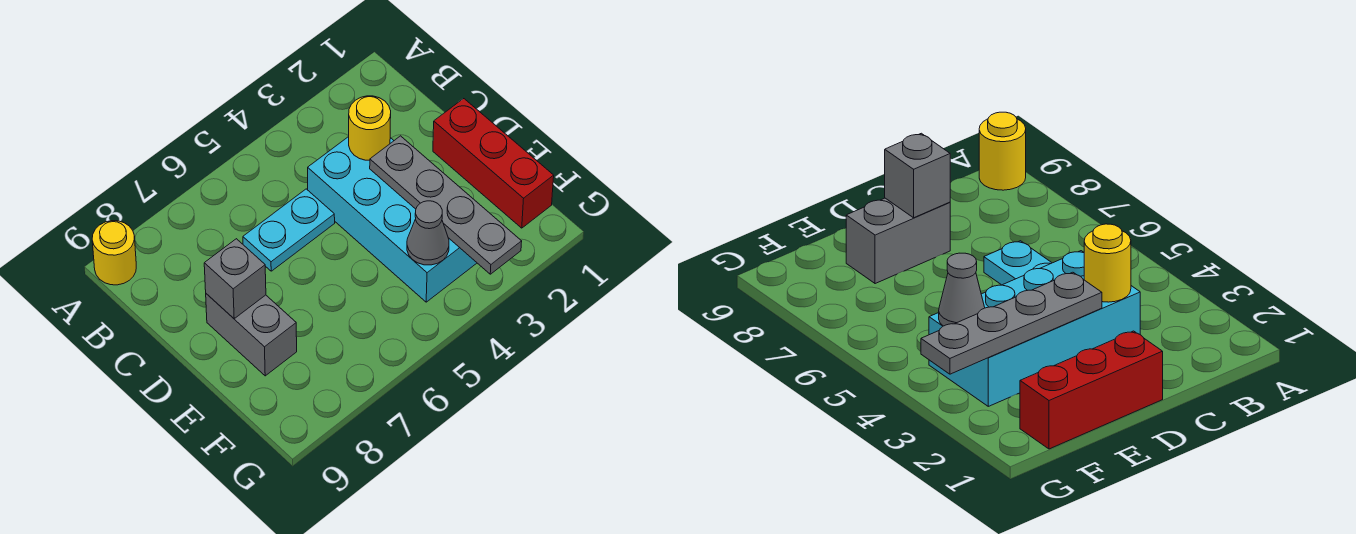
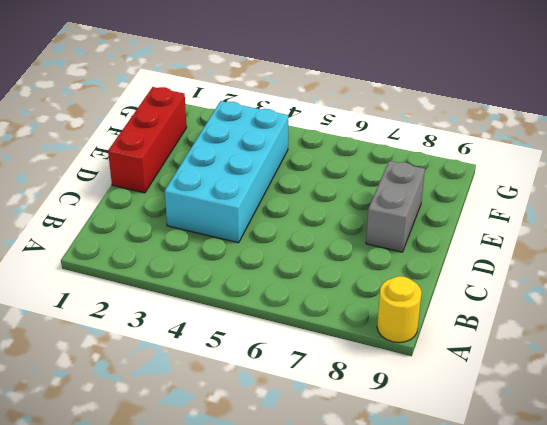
none -> cyan plate C5:C6 level 1
none -> yellow round brick C3 level 2

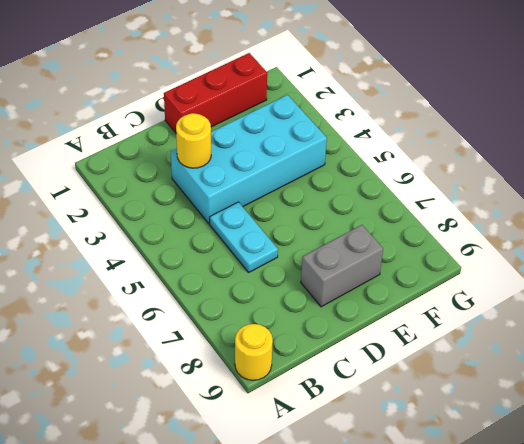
none -> grey plate D3:G3 level 2
none -> grey brick D8 level 2

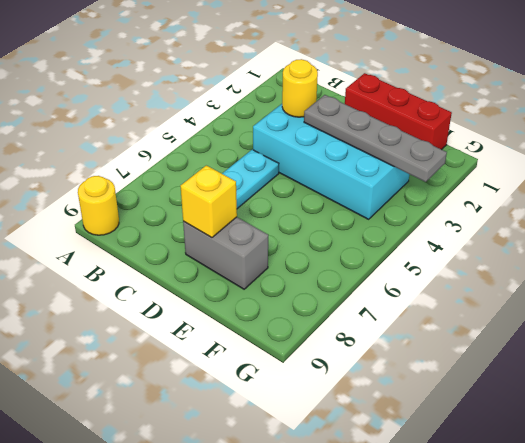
yellow brick D8 level 2 -> grey brick D8 level 2
none -> grey cone F4 level 2

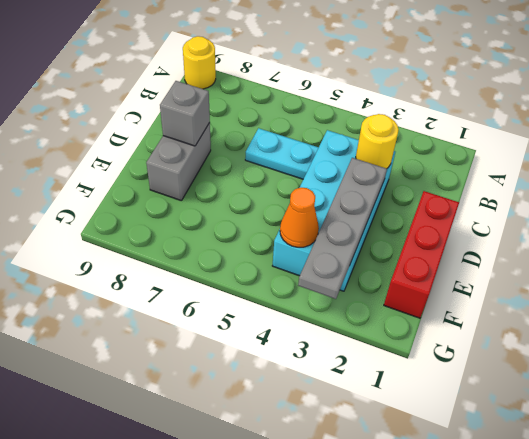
orange cone F4 level 2 -> grey cone F4 level 2

